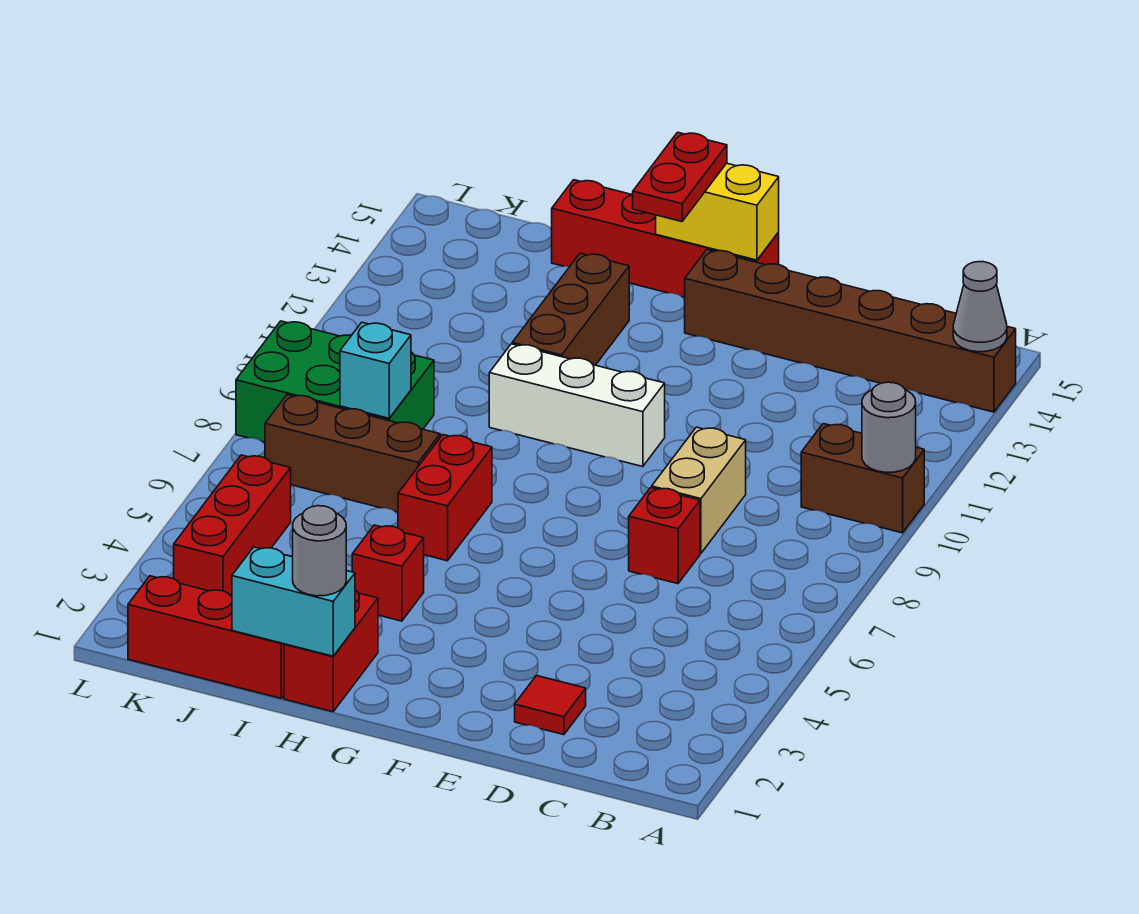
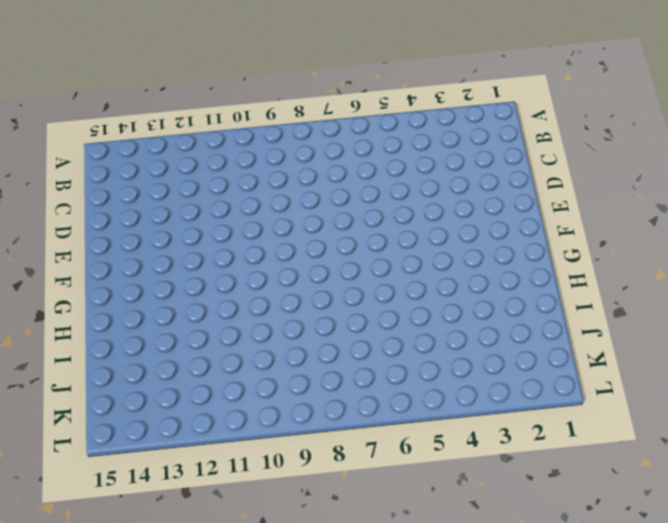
none -> brown brick A10:B10 level 1
none -> brown brick A14:F14 level 1
none -> red tile D2 level 1

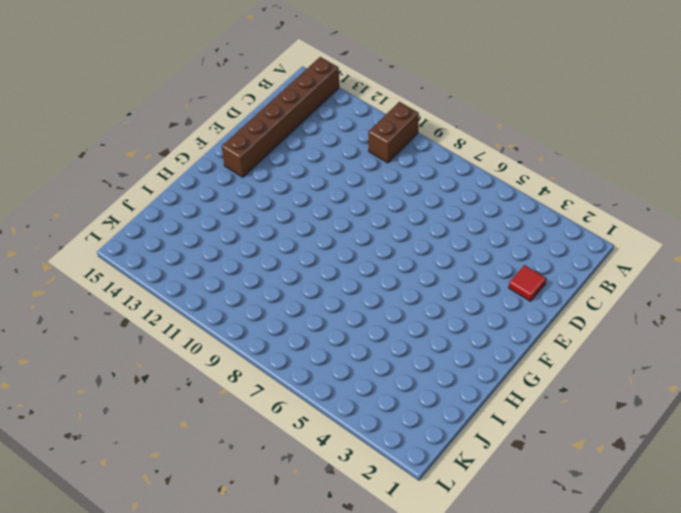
none -> red brick D7 level 1
none -> tan brick D8:D9 level 1
none -> white brick F10:H10 level 1

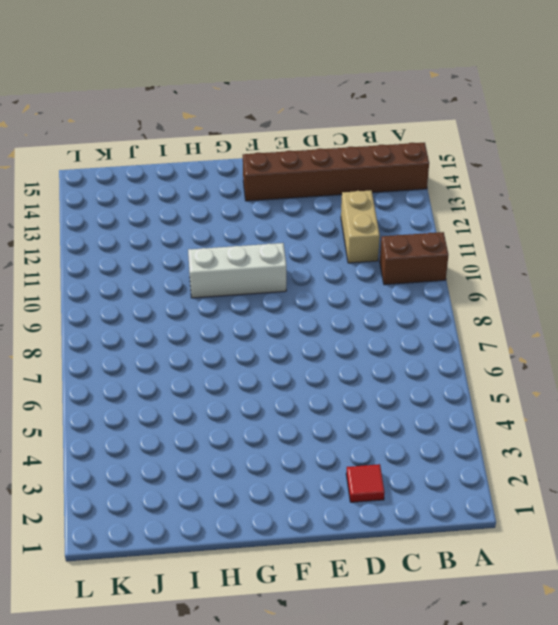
tan brick C11:C12 level 1 -> tan brick D8:D9 level 1
none -> red brick D7 level 1
none -> red brick F15:I15 level 1
none -> red brick H1:H2 level 1

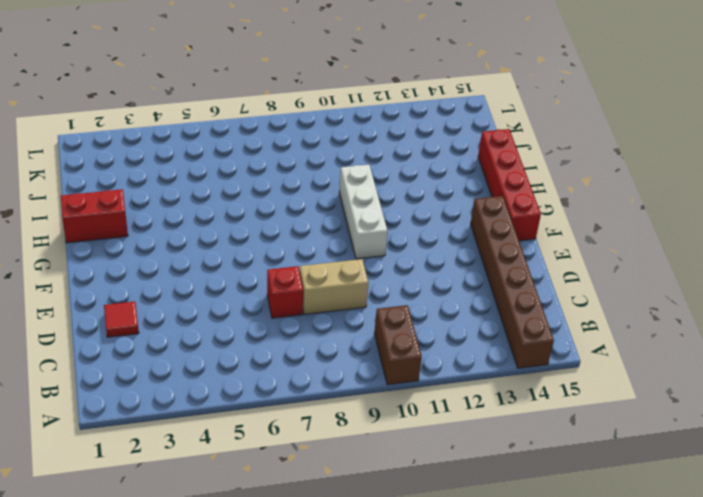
none -> red brick H4 level 1
none -> red brick H6:H7 level 1
none -> brown brick H11:H13 level 1

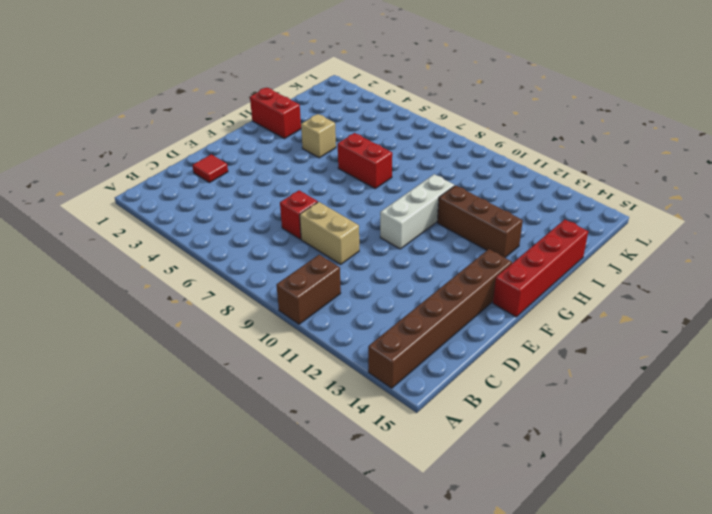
tan brick H4 level 1 -> red brick H4 level 1
none -> red brick I1:K1 level 1
none -> brown brick I7:K7 level 1
none -> green brick J8:L9 level 1

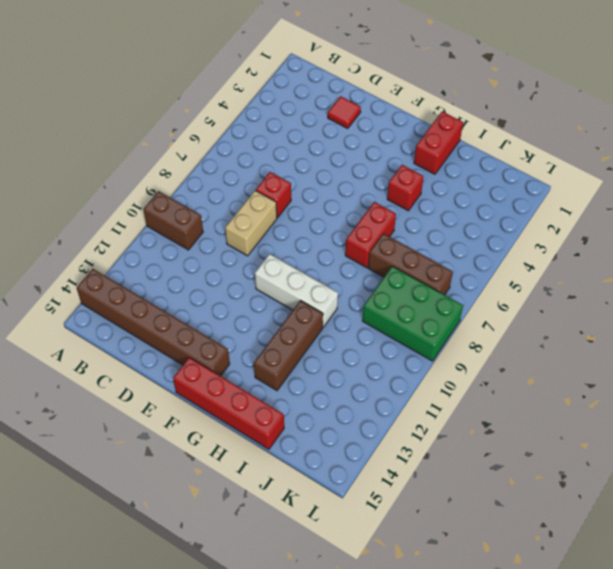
none -> red brick I1:K1 level 1
none -> red brick K3:K5 level 1
none -> grey round brick A10 level 2

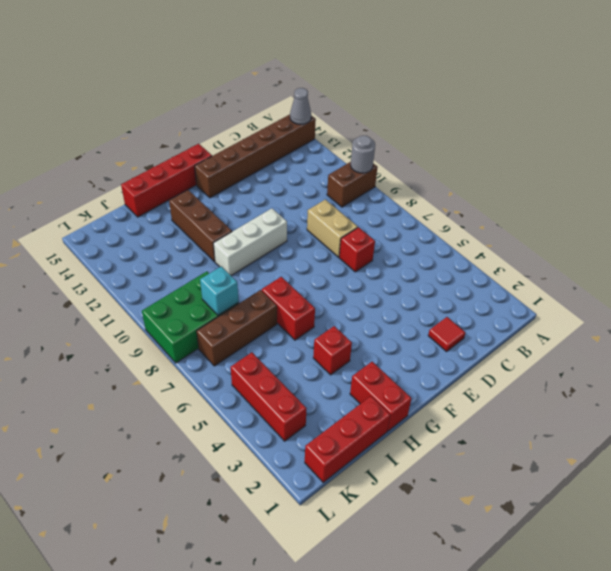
none -> yellow brick F15:G15 level 2
none -> cyan brick H1:I1 level 2
none -> red plate G14:G15 level 3

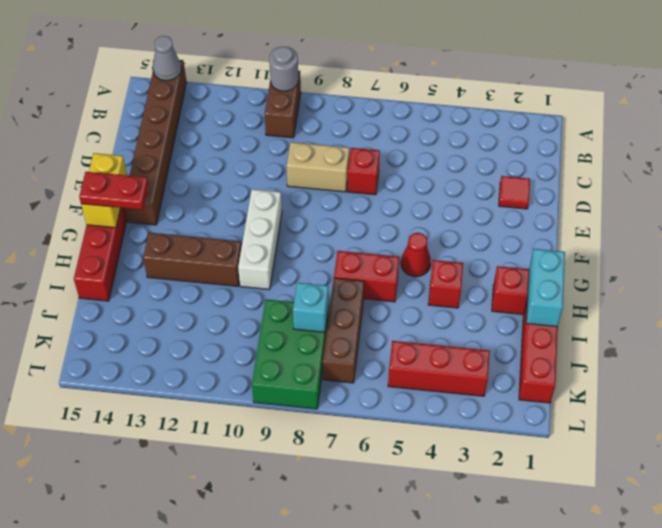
red cone G5 level 1 -> none
none -> grey round brick H1 level 3

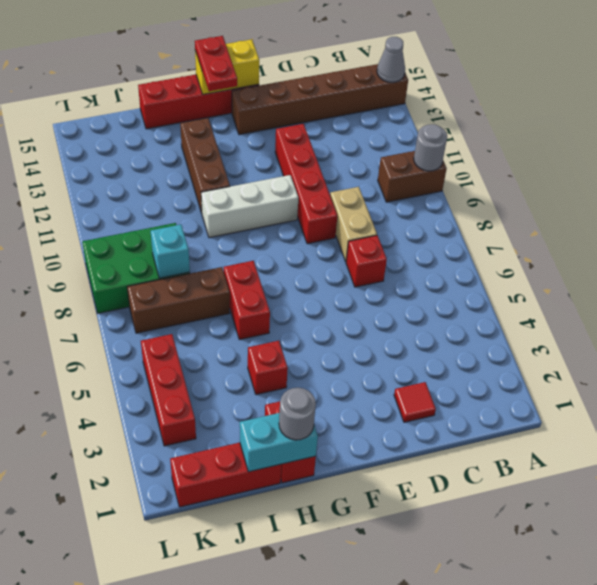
red brick E9:E12 level 1 -> none

